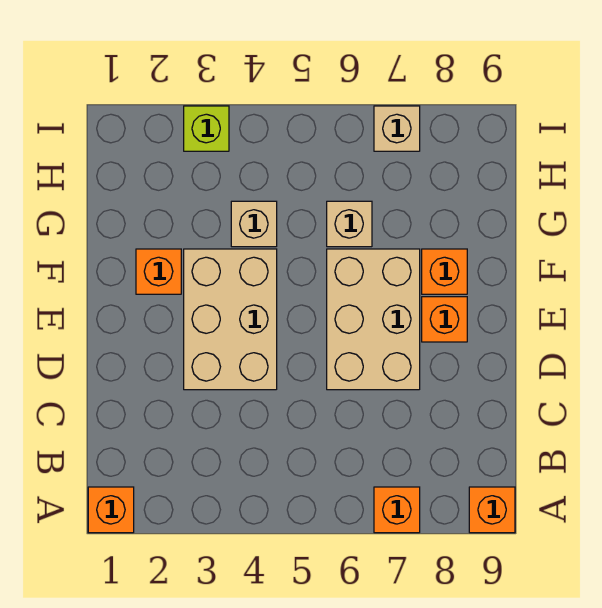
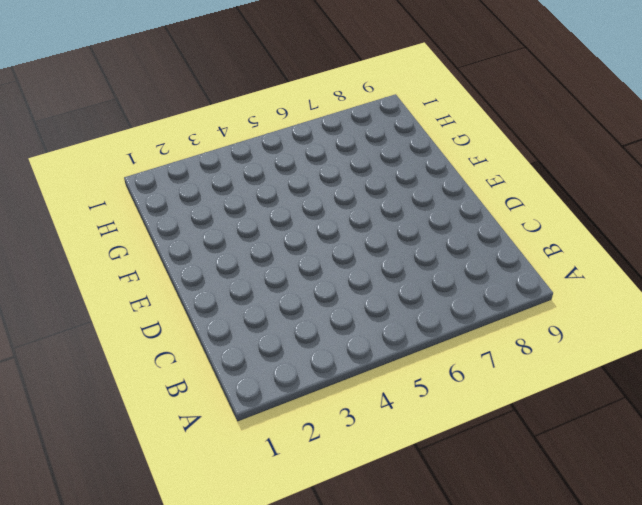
none -> orange brick A1 level 1
none -> orange brick A7 level 1
none -> orange brick A9 level 1

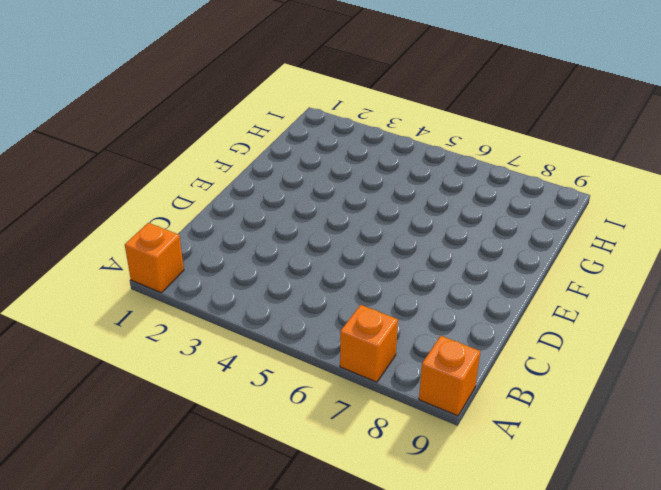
none -> tan brick D3:F4 level 1
none -> tan brick D6:F7 level 1
none -> orange brick E8 level 1

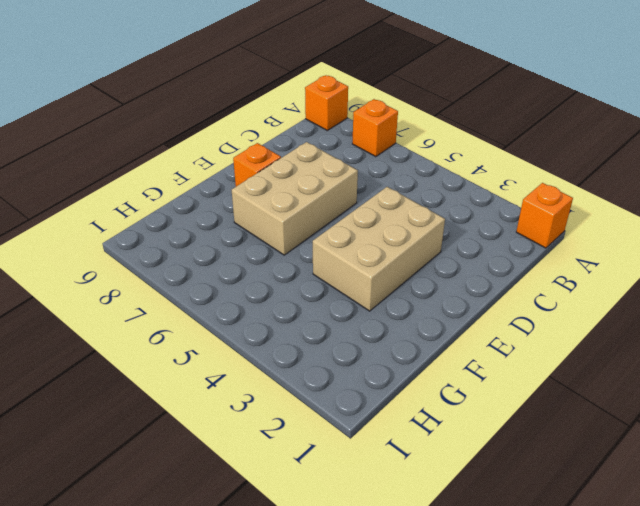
none -> orange brick F2 level 1
none -> orange brick F8 level 1
none -> tan brick G4 level 1

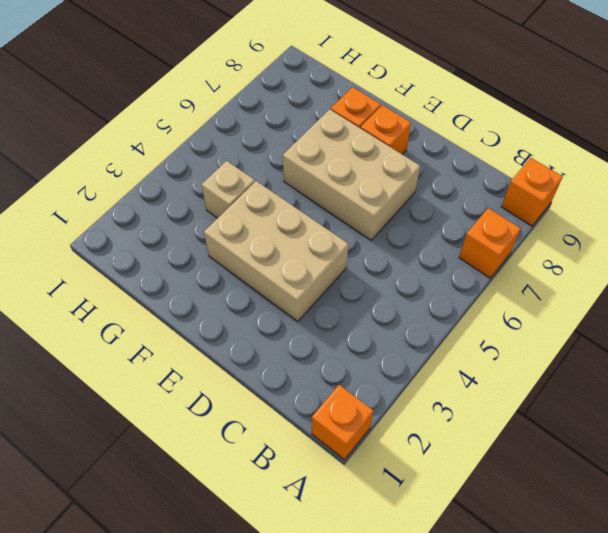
none -> orange brick F2 level 1
none -> tan brick G6 level 1
none -> lime brick I3 level 1

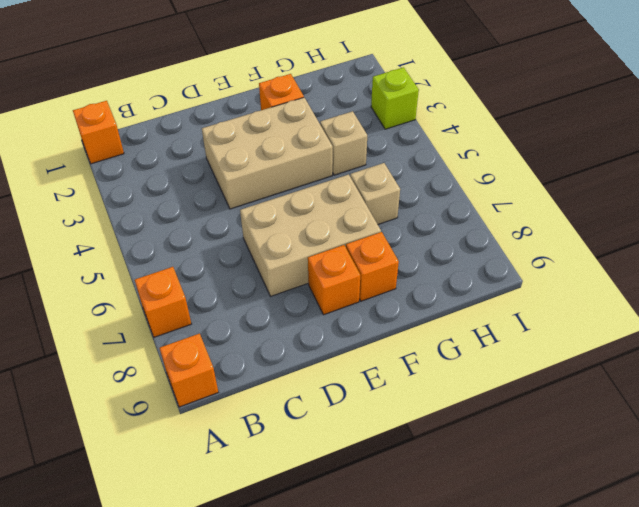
none -> tan brick I7 level 1

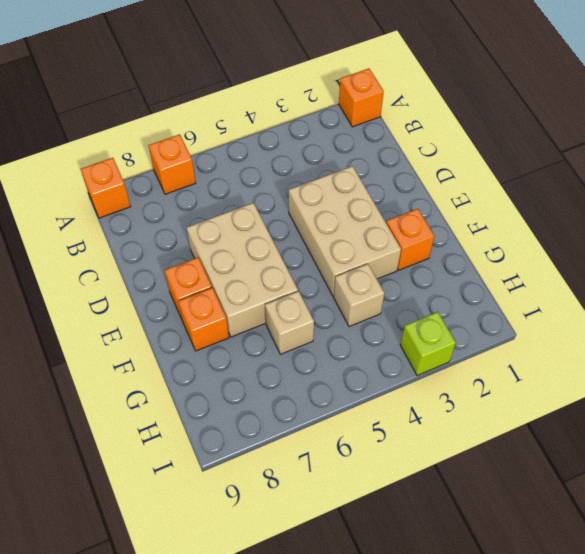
none -> tan brick I7 level 1

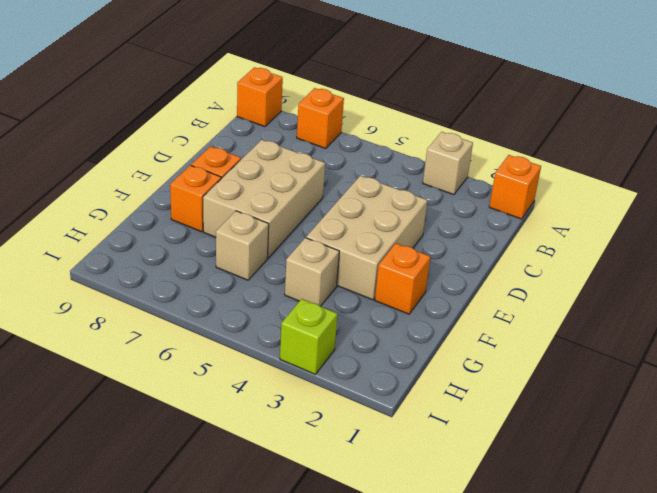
tan brick A3 level 1 -> tan brick I7 level 1

